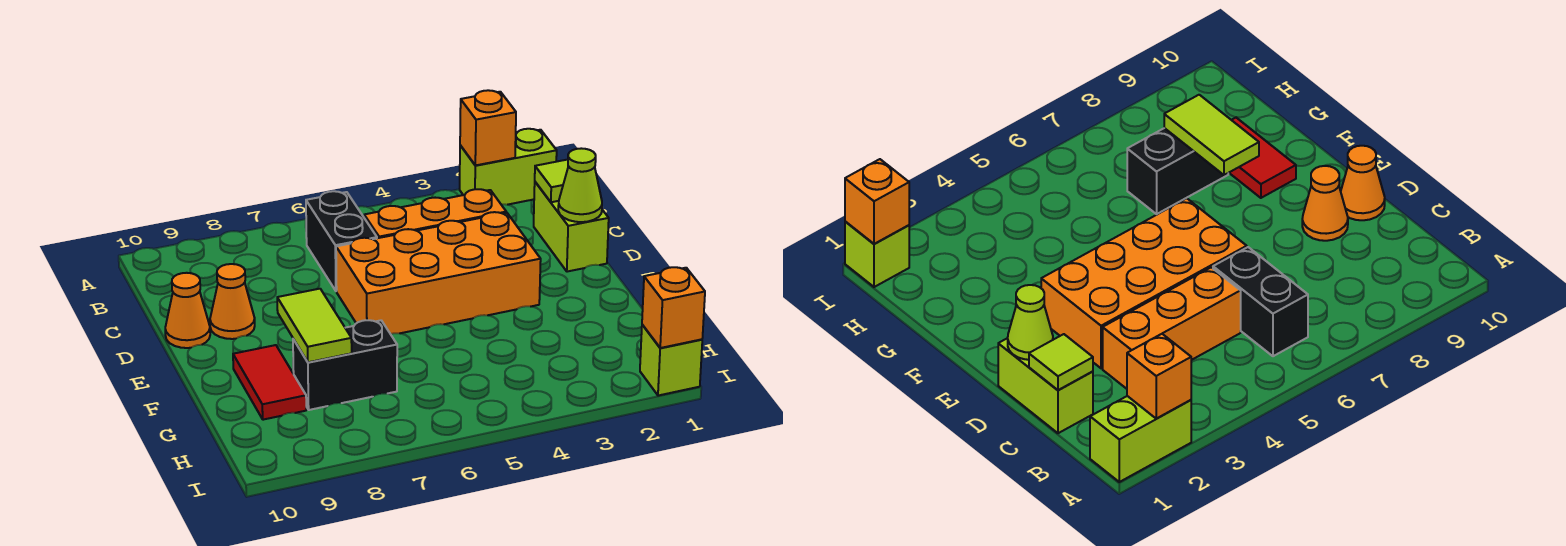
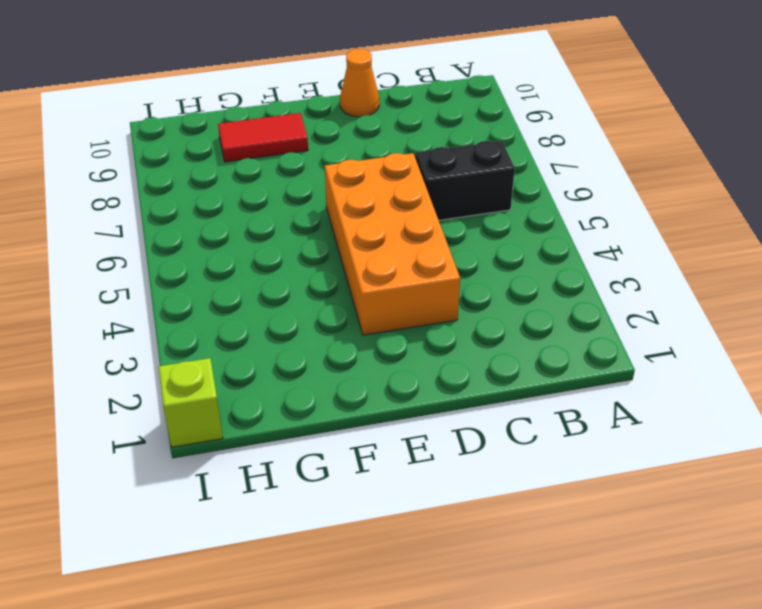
none -> lime brick A1:A2 level 1
none -> lime brick C1:D1 level 1
none -> orange brick C3:C5 level 1

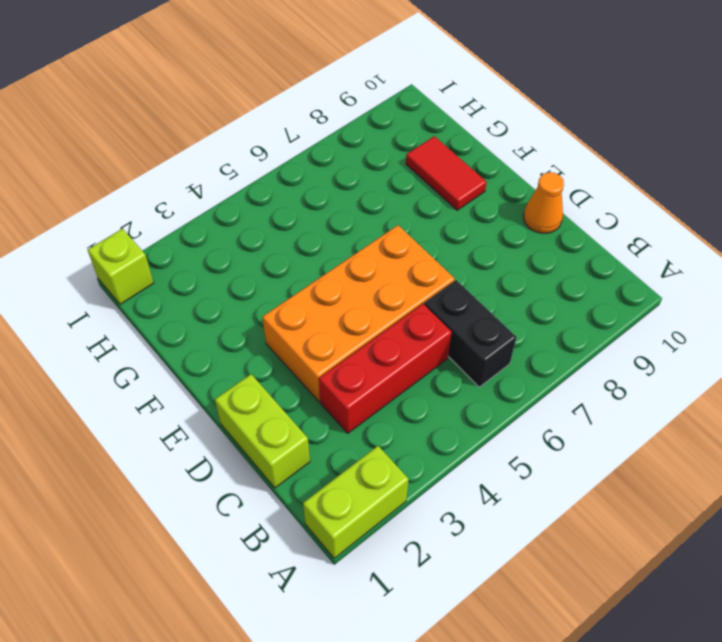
red brick C3:C5 level 1 -> orange brick C3:C5 level 1
none -> orange cone D9 level 1
none -> black brick G7:G8 level 1
none -> orange brick A2 level 2

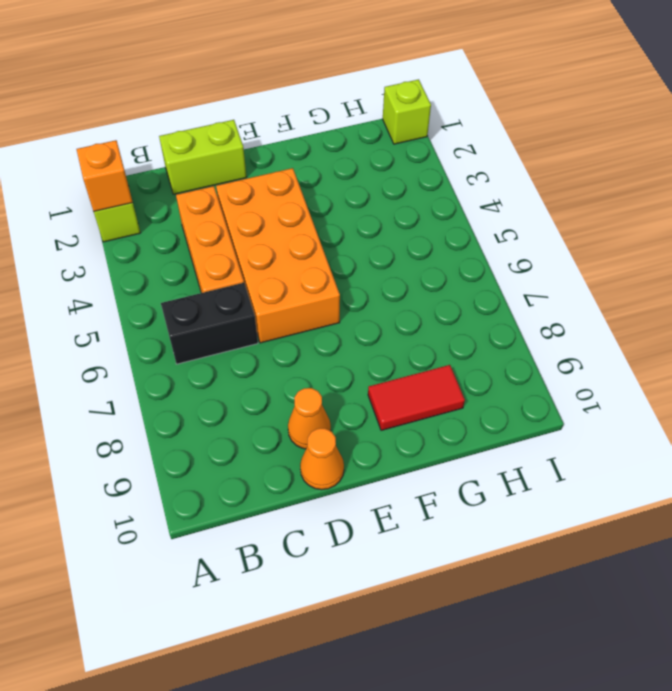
none -> black brick G7:G8 level 1
none -> lime tile C1 level 2
none -> lime cone D1 level 2

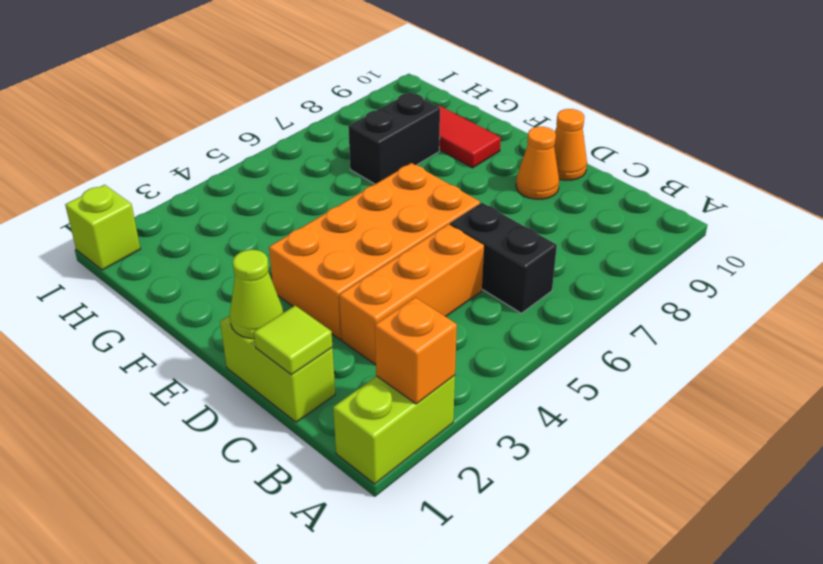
none -> lime tile F8:G8 level 2
none -> orange brick I1 level 2

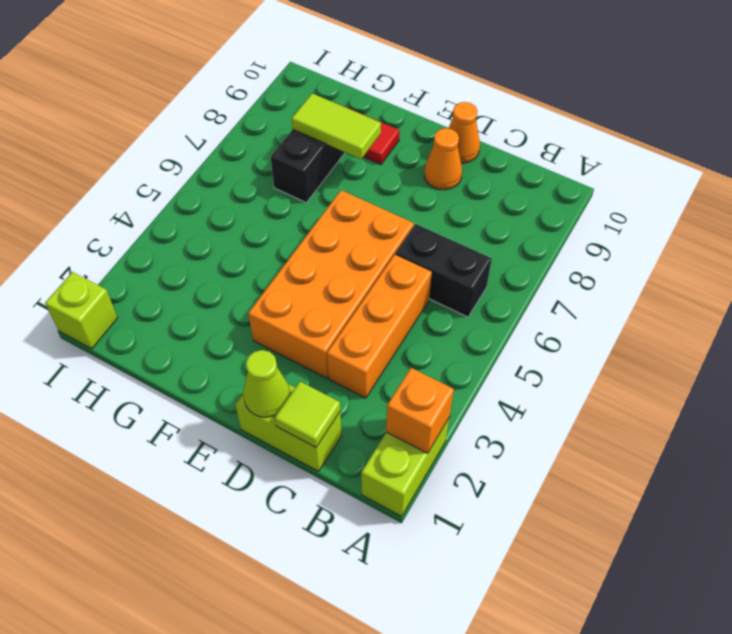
none -> orange brick I1 level 2

